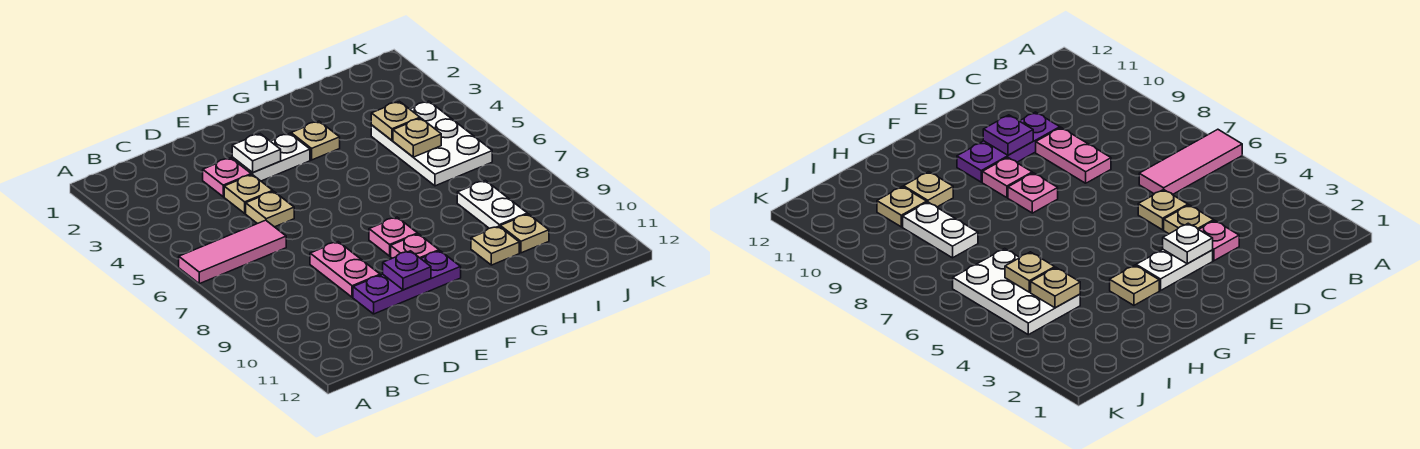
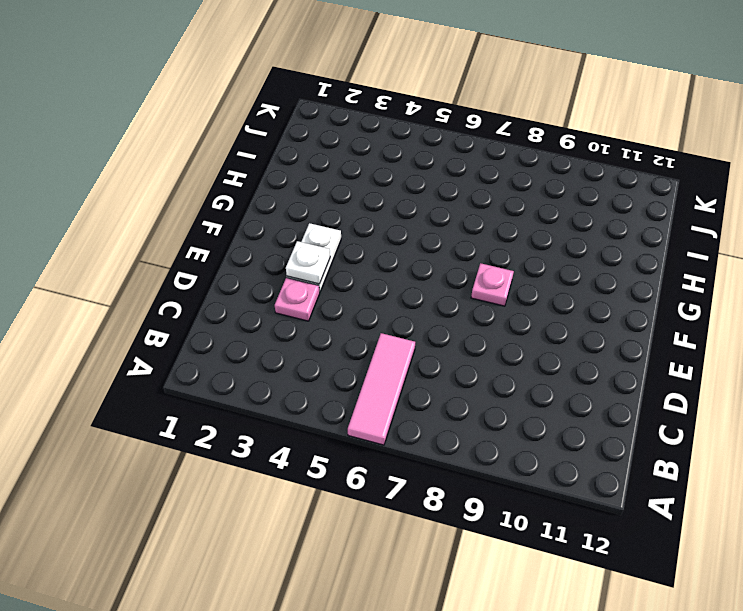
none -> tan plate D4 level 1
none -> tan plate D5 level 1
none -> pink plate D8:D9 level 1

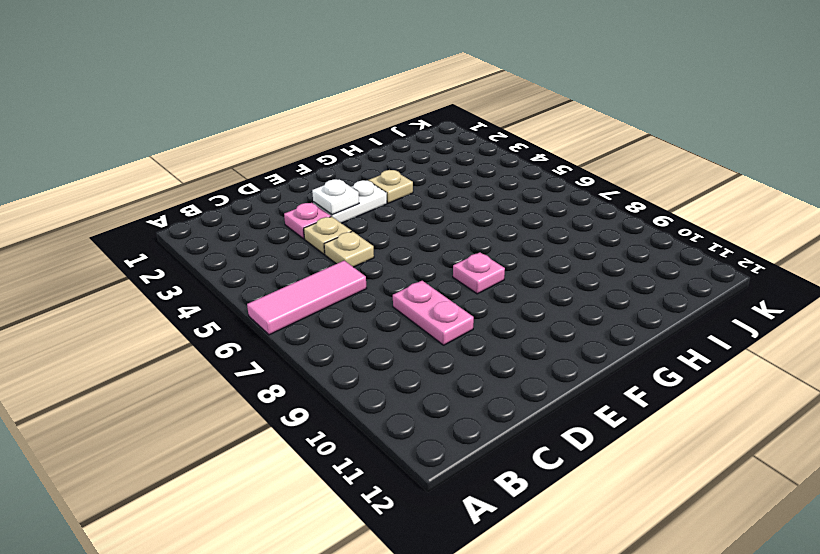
none -> purple plate D10:F10 level 1
none -> pink plate F9 level 1
none -> tan plate H10 level 1

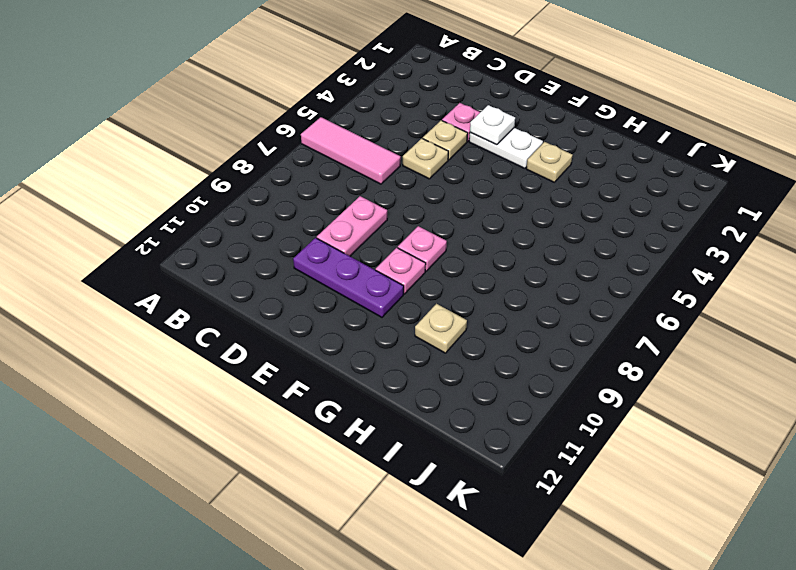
none -> white plate I4:J6 level 1
none -> white plate I8:I9 level 1
none -> tan plate I10 level 1

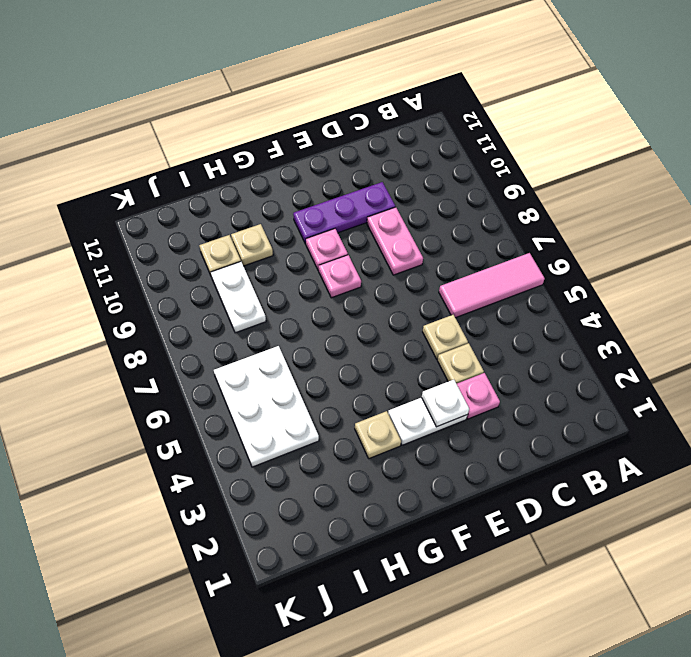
none -> purple plate E10 level 2
none -> tan plate I4 level 2
none -> tan plate I5 level 2

